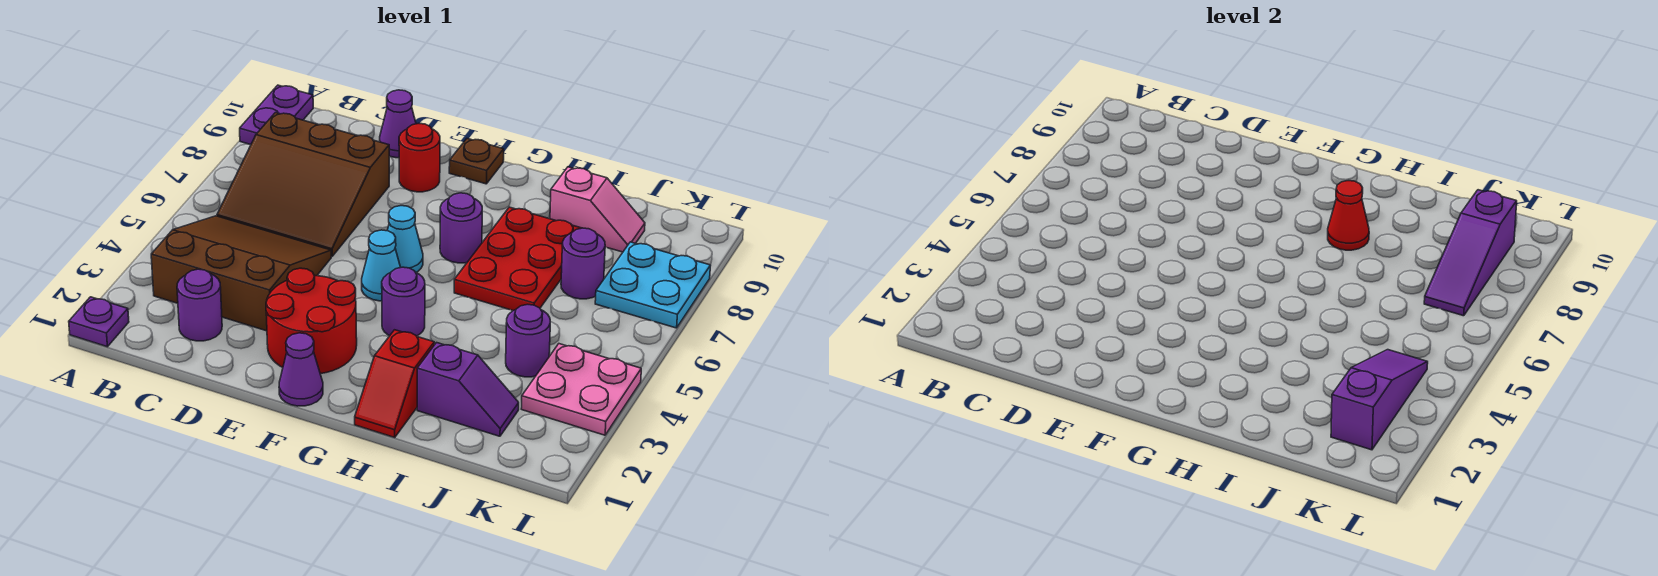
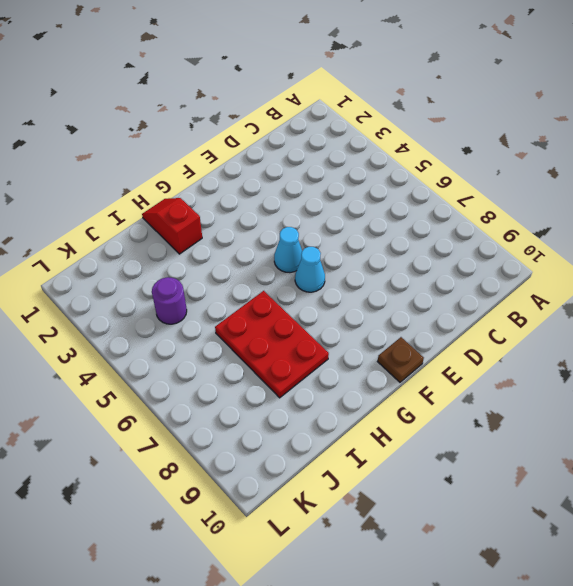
none -> purple plate A1 level 1
none -> purple plate A9:A10 level 1
none -> brown slope B3:D5 level 1 top 3

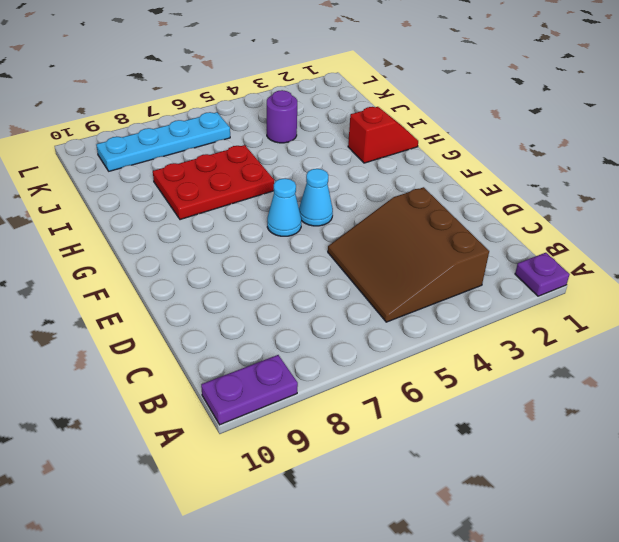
cyan plate K6:K9 level 1 -> cyan plate K7:L8 level 1
none -> brown slope B6:D8 level 1 top 8
none -> purple round brick C2 level 1
none -> purple cone D10 level 1

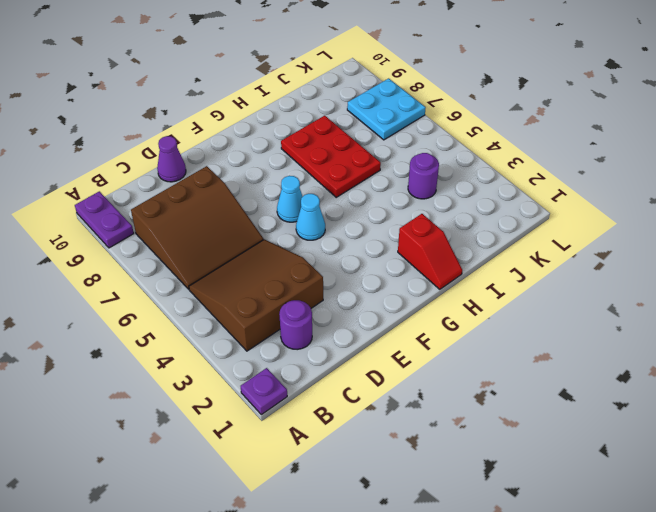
none -> red round brick E2:F3 level 1
none -> red round brick E9 level 1
none -> purple cone F1 level 1

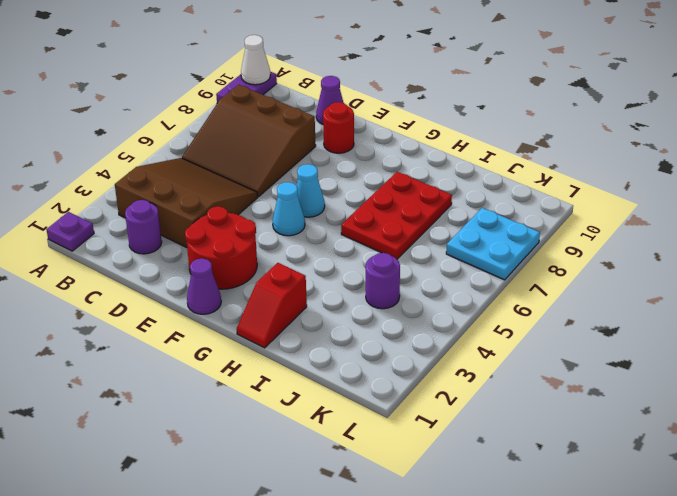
white cone A10 level 2 -> none
none -> brown plate F10 level 1
none -> purple round brick G4 level 1
none -> purple round brick G7 level 1

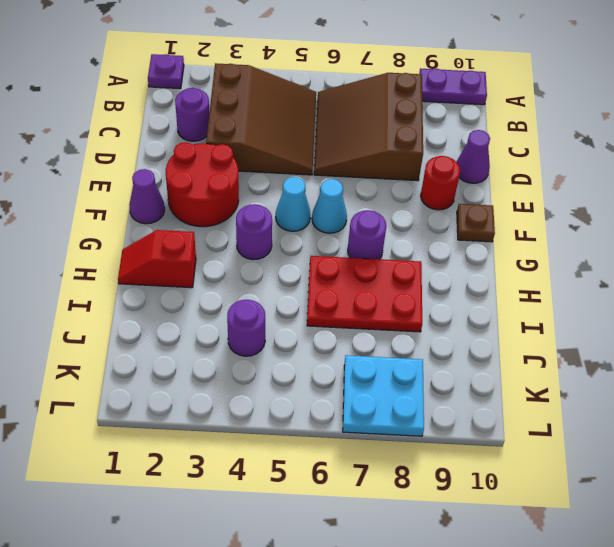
none -> purple slope I2:J2 level 1 top I
none -> pink slope I9:J9 level 1 top I
none -> purple round brick J7 level 1

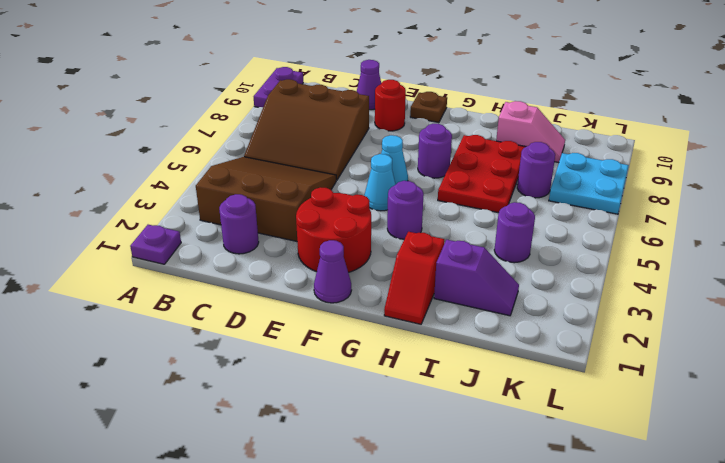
none -> pink plate K3:L4 level 1
none -> red cone H8 level 2
none -> purple slope K2:K4 level 2 top 2

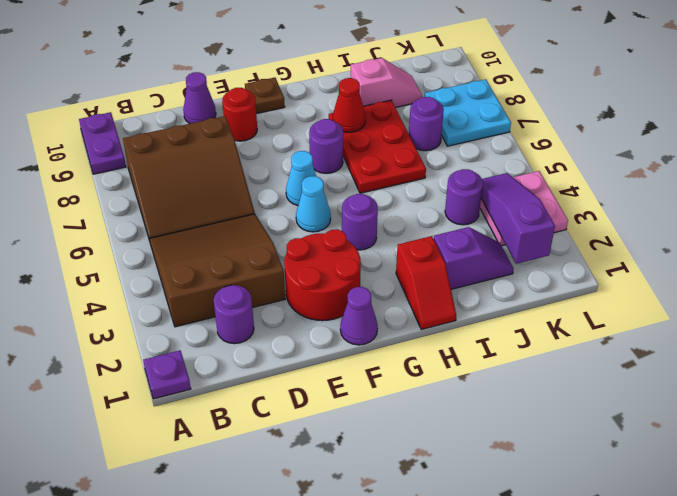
none -> purple slope K7:K9 level 2 top 9

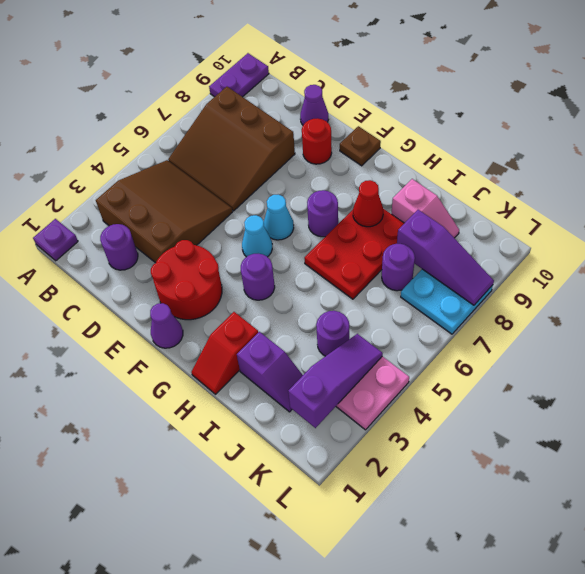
purple slope J8:L8 level 2 top J -> purple slope K7:K9 level 2 top 9

